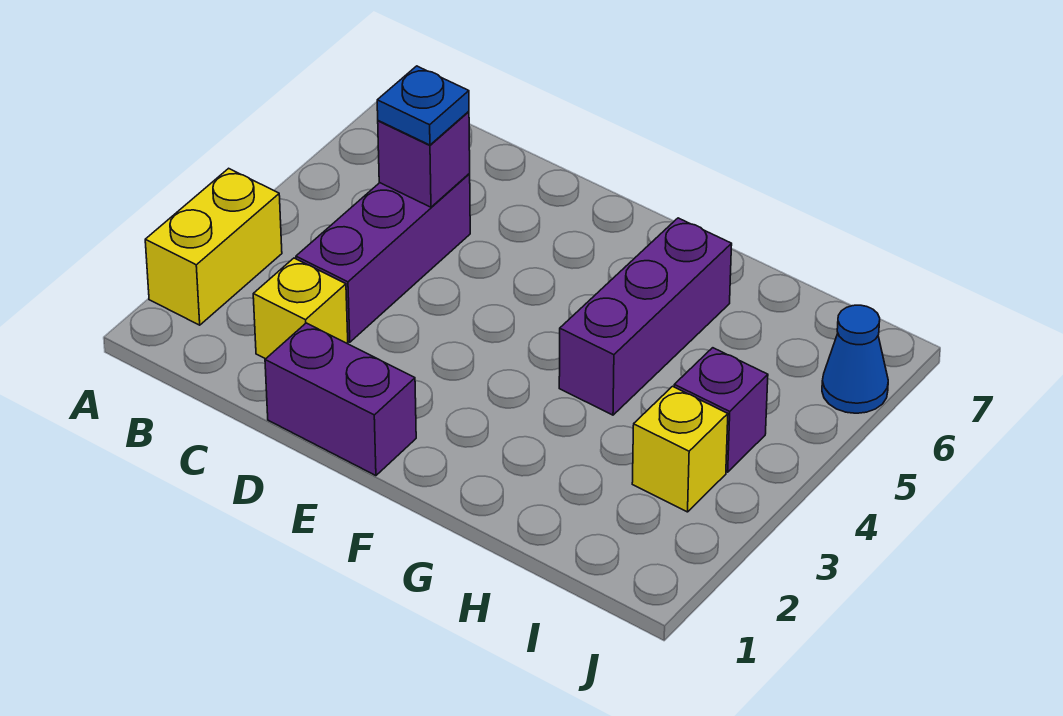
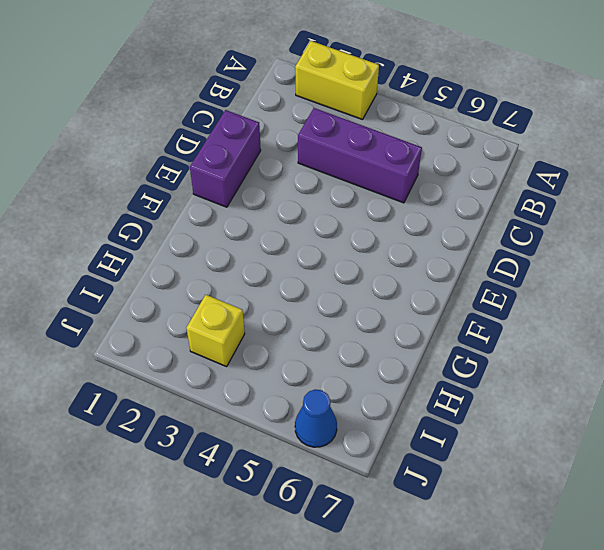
none -> yellow brick C2 level 1
none -> purple brick G4:G6 level 1

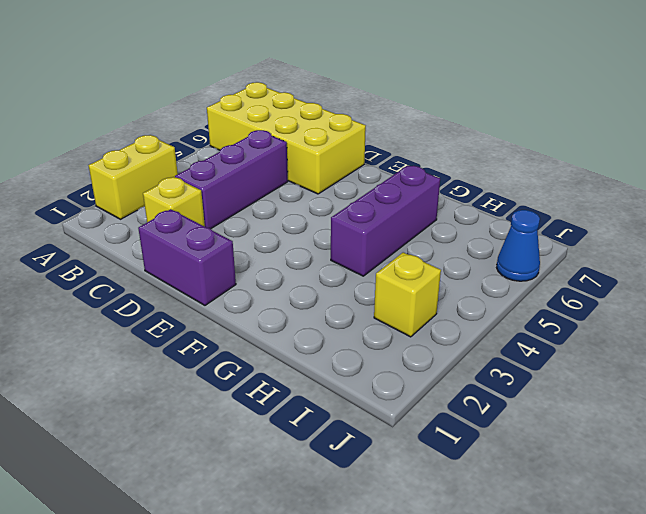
yellow brick A6:D7 level 1 -> none
none -> purple brick I4 level 1
none -> purple brick C5 level 2

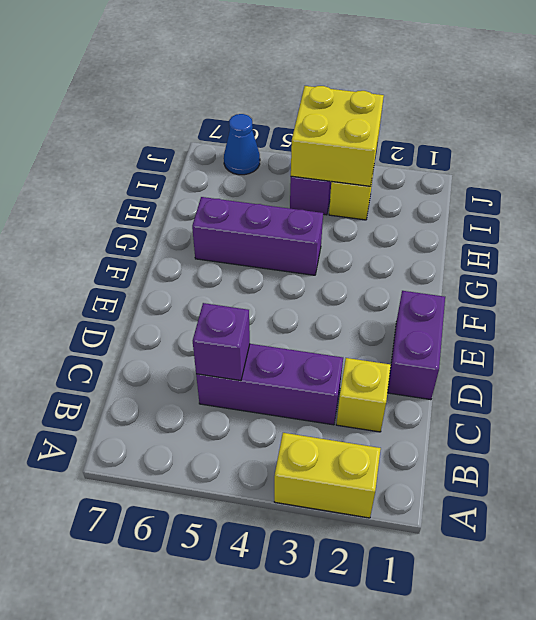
yellow brick I3:J4 level 2 -> none
none -> blue plate C5 level 3

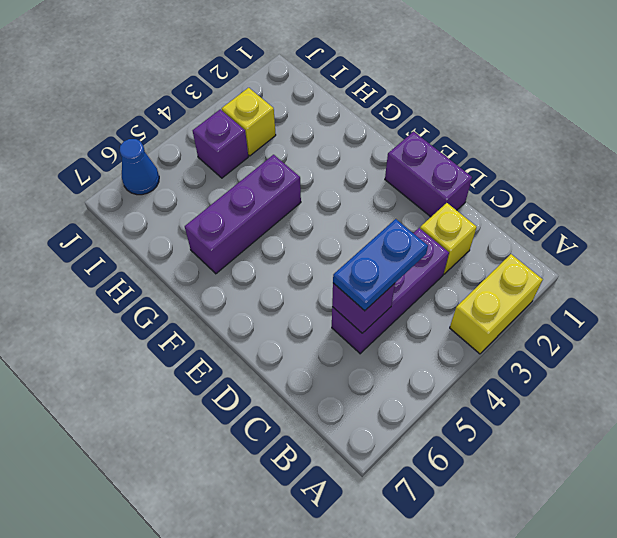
blue plate C4:C5 level 3 -> blue plate C5 level 3

